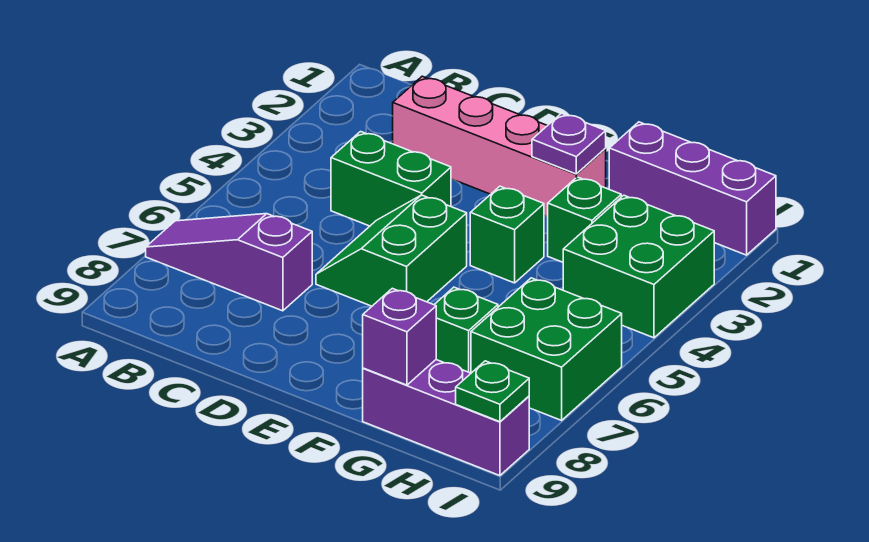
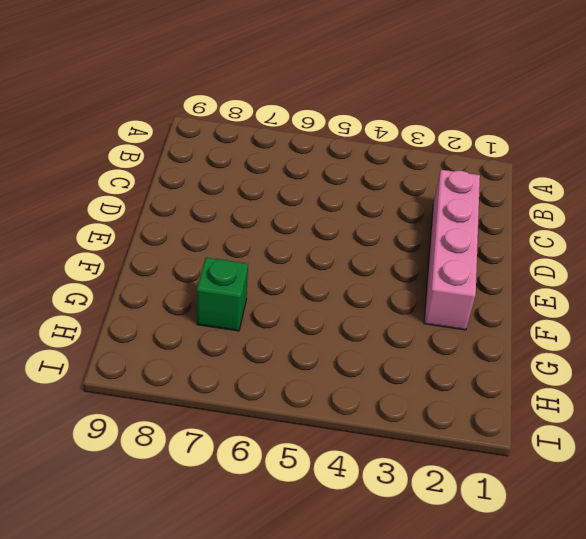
none -> purple slope A7:C7 level 1 top C
none -> green brick C4:D4 level 1
none -> green slope D5:E6 level 1 top E

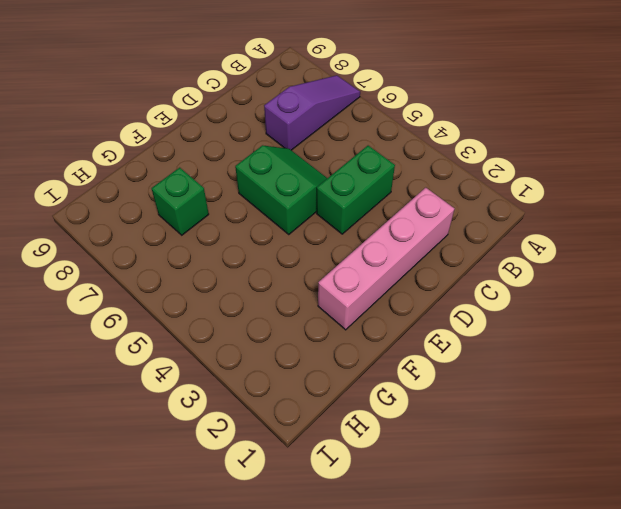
none -> green brick F4 level 1
none -> purple brick G1:I1 level 1
none -> green brick G3 level 1

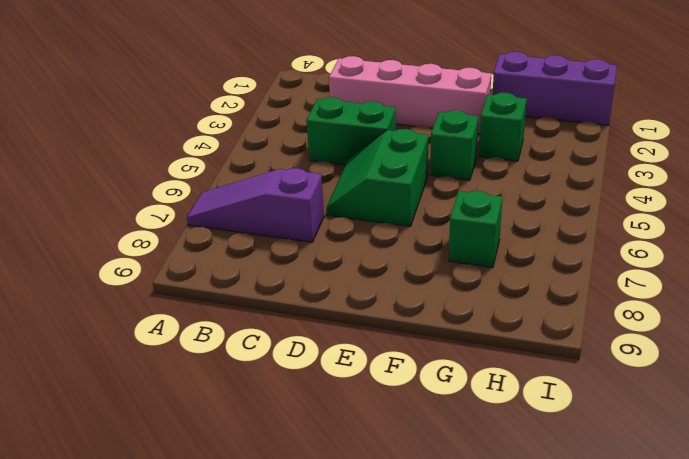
none -> purple brick G9:I9 level 1
none -> green brick H3:I4 level 1
none -> green brick H6:I7 level 1

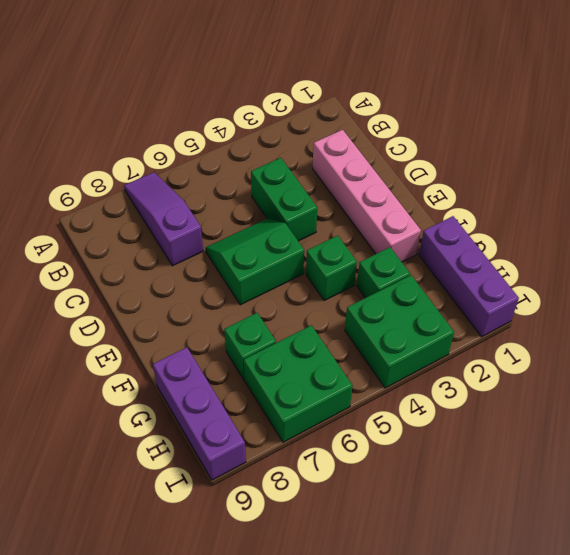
none -> purple plate F2 level 2
none -> purple brick G9 level 2
none -> green plate I9 level 2

